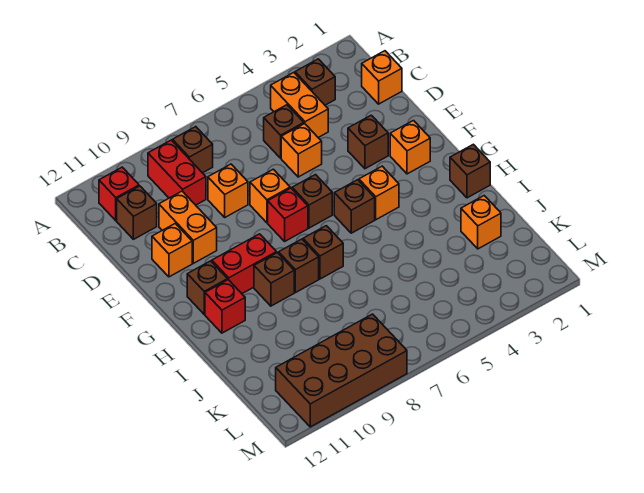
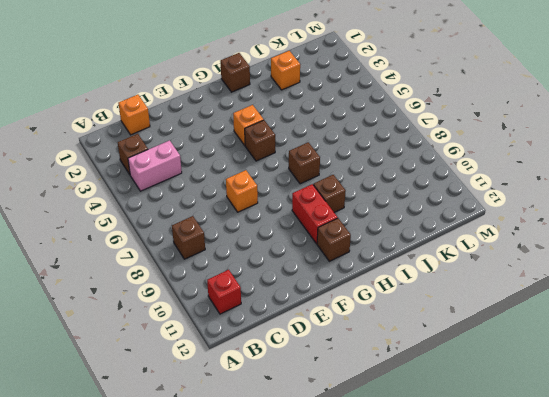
pink brick B4:C4 level 1 -> orange brick B4:C4 level 1
none -> red brick B9:C9 level 1
none -> brown brick C5 level 1
none -> brown brick C11 level 1

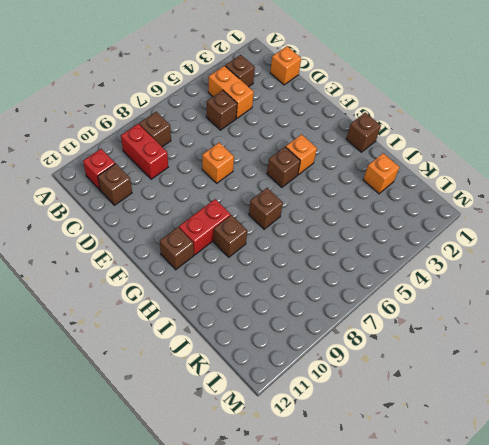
none -> orange brick D5 level 1
none -> orange brick D8 level 1
none -> orange brick D10:E10 level 1

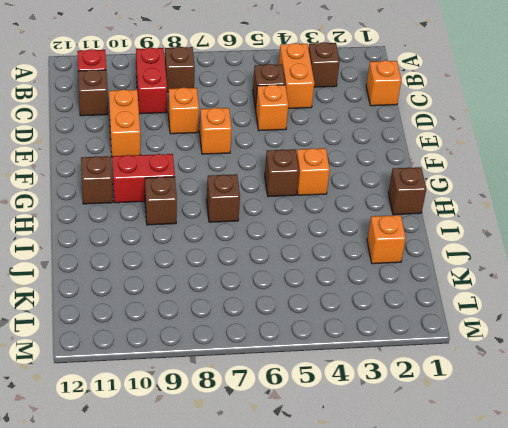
none -> brown brick E3 level 1
none -> orange brick E11 level 1
none -> orange brick F2 level 1

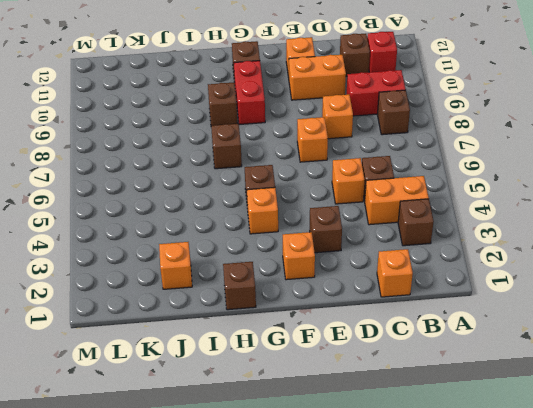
none -> brown brick F6 level 1
none -> red brick F7 level 1
none -> brown brick H8 level 1

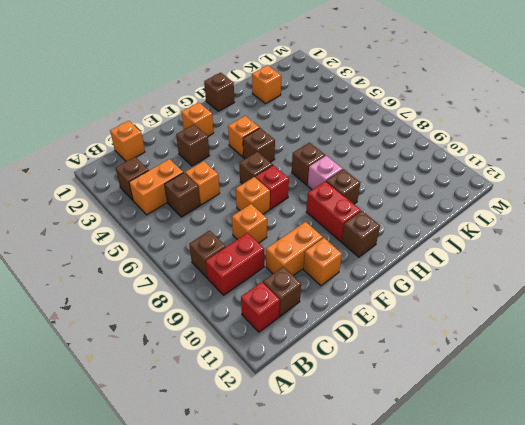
pink brick H8 level 1 -> brown brick H8 level 1
none -> red brick H11 level 1
none -> brown brick L8:M11 level 1

